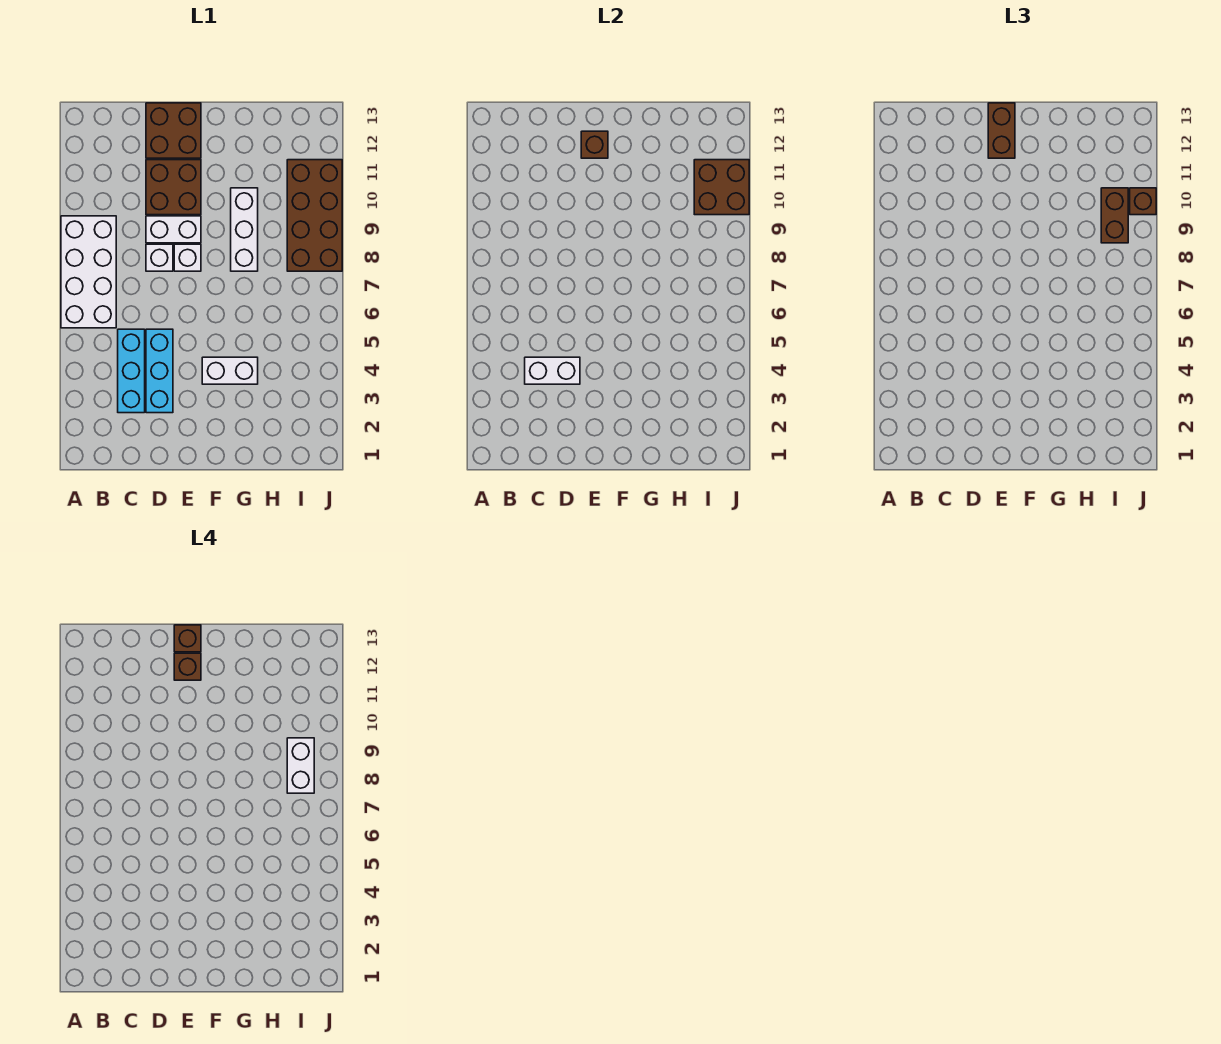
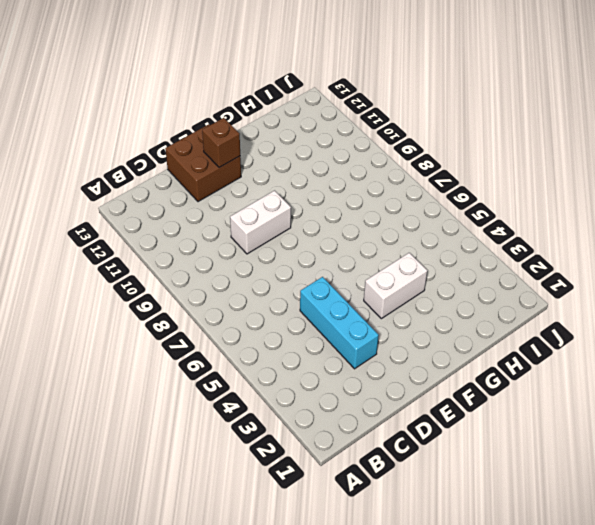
none -> white brick A6:B9 level 1
none -> cyan brick C3:C5 level 1
none -> white brick D8 level 1

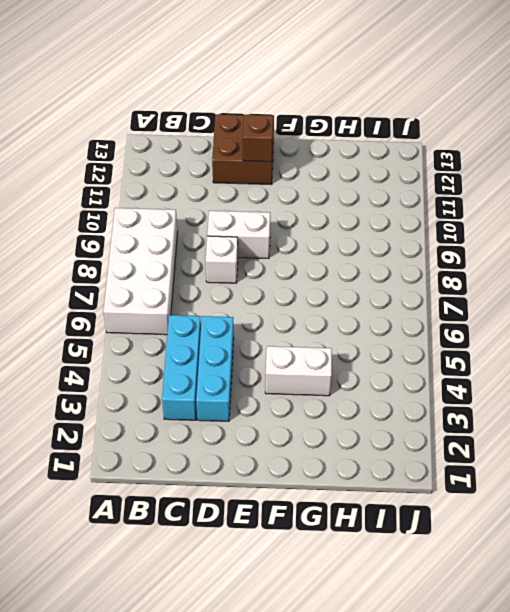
none -> brown brick D10:E11 level 1
none -> white brick E8 level 1
none -> white brick G8:G10 level 1

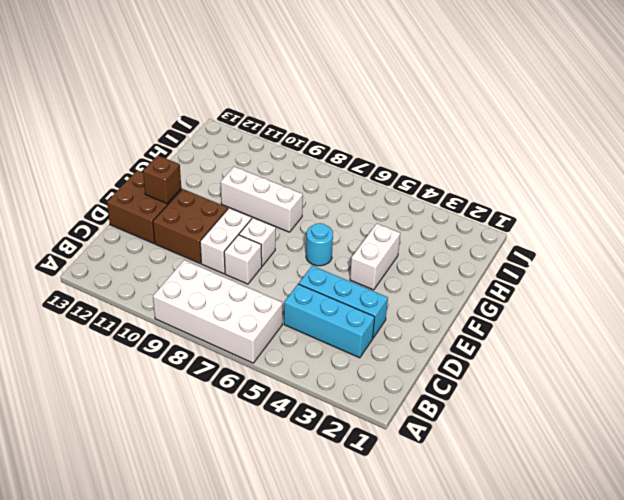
cyan round brick F6 level 1 -> none
none -> brown brick I8:J11 level 1
none -> white brick C4:D4 level 2
none -> brown brick I10:J11 level 2

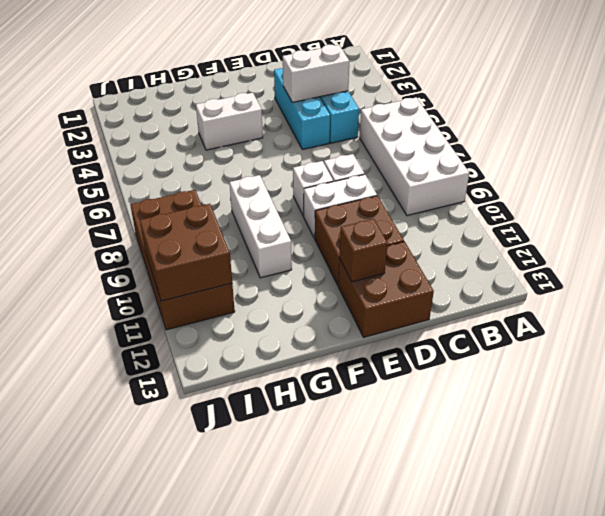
none -> brown brick E12:E13 level 3
none -> brown brick I9:I10 level 3
none -> brown brick J10 level 3

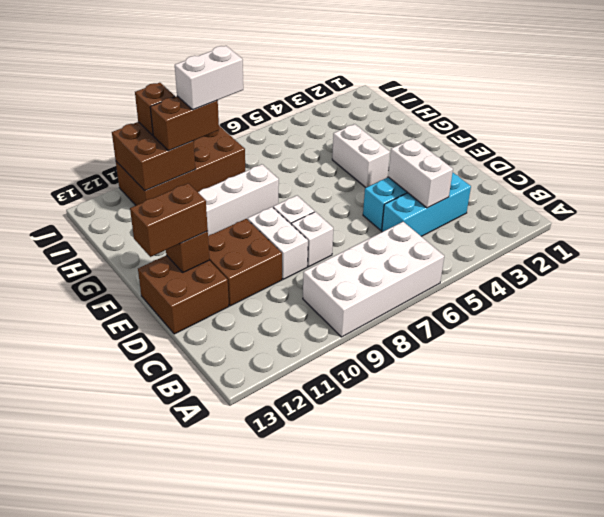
none -> brown brick E12 level 4
none -> brown brick E13 level 4

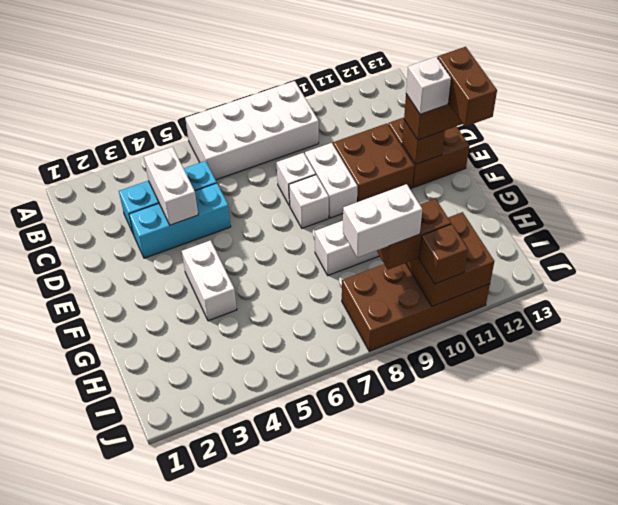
white brick E12 level 4 -> brown brick E12 level 4
brown brick E13:F13 level 4 -> brown brick E13 level 4

